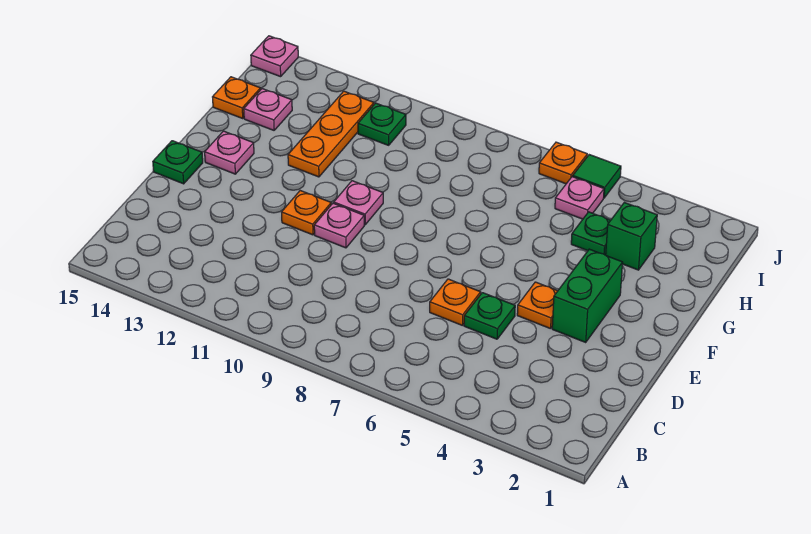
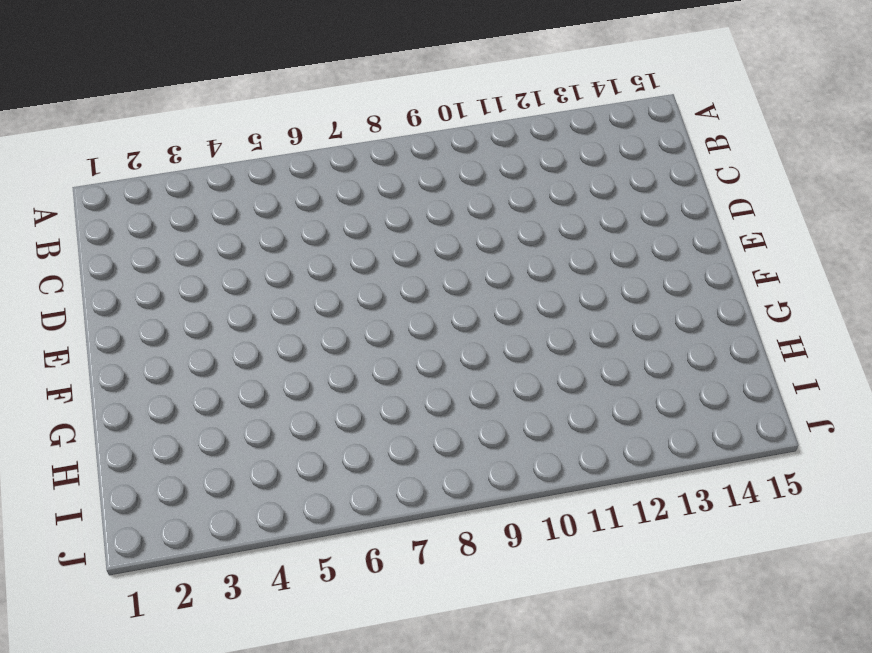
none -> green plate D5 level 1
none -> orange plate D6 level 1
none -> green brick E3:F3 level 1

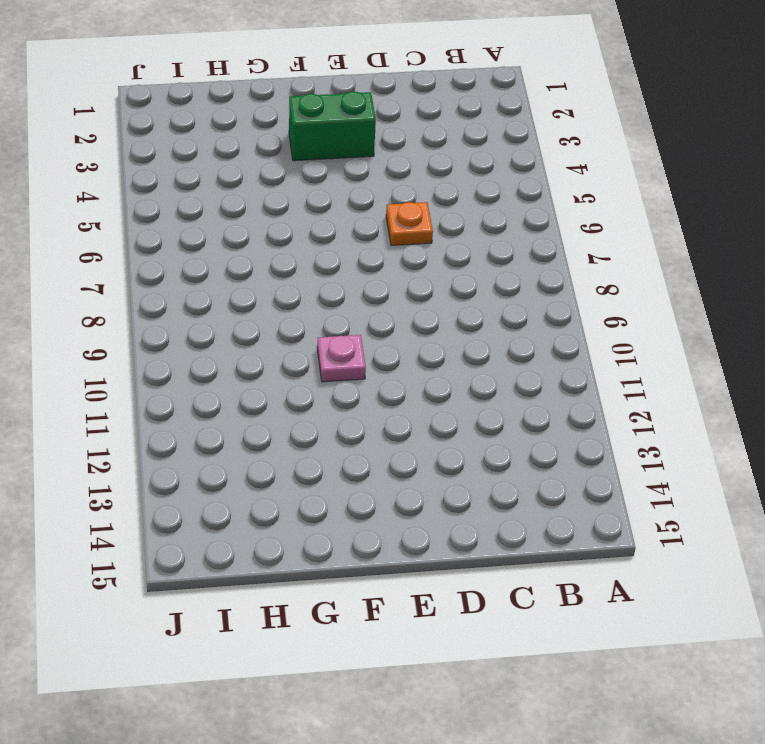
none -> green plate D5 level 1
none -> orange plate E4 level 1
none -> pink plate E10 level 1

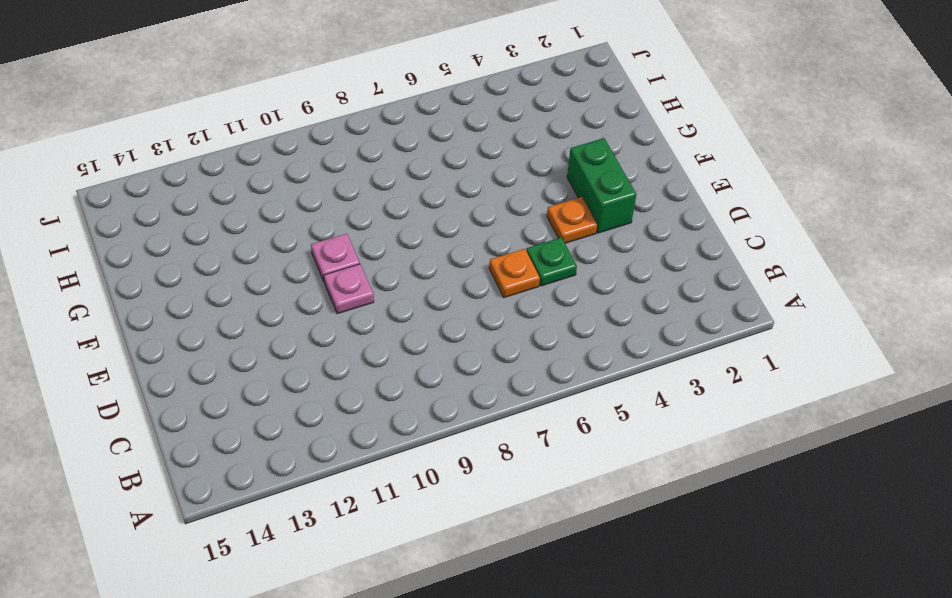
none -> orange plate E11 level 1
none -> green plate E15 level 1
none -> pink plate F14 level 1

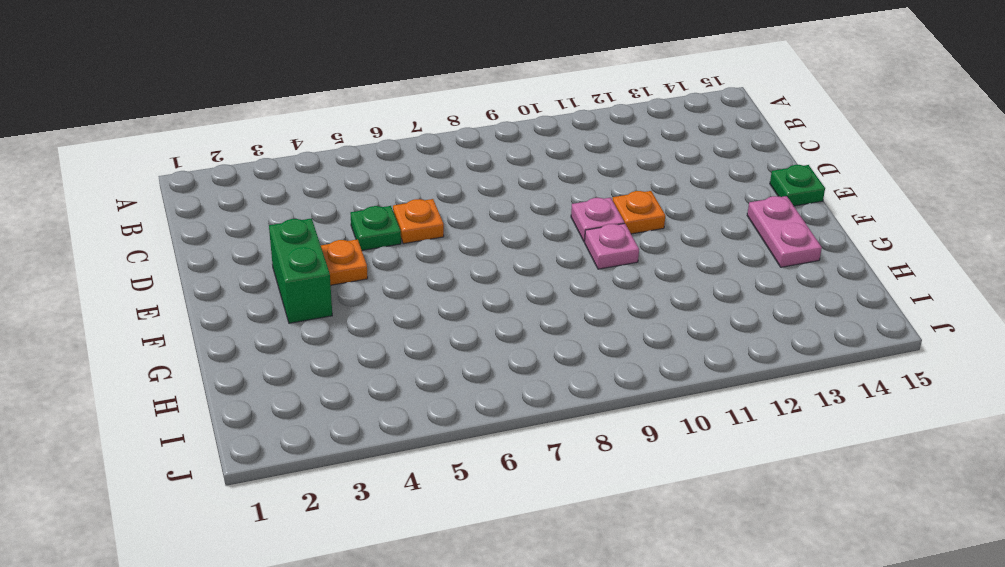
pink plate F14:G14 level 1 -> pink plate F14 level 1
none -> orange plate G12:I12 level 1
none -> green brick H3 level 1
none -> green plate H4 level 1

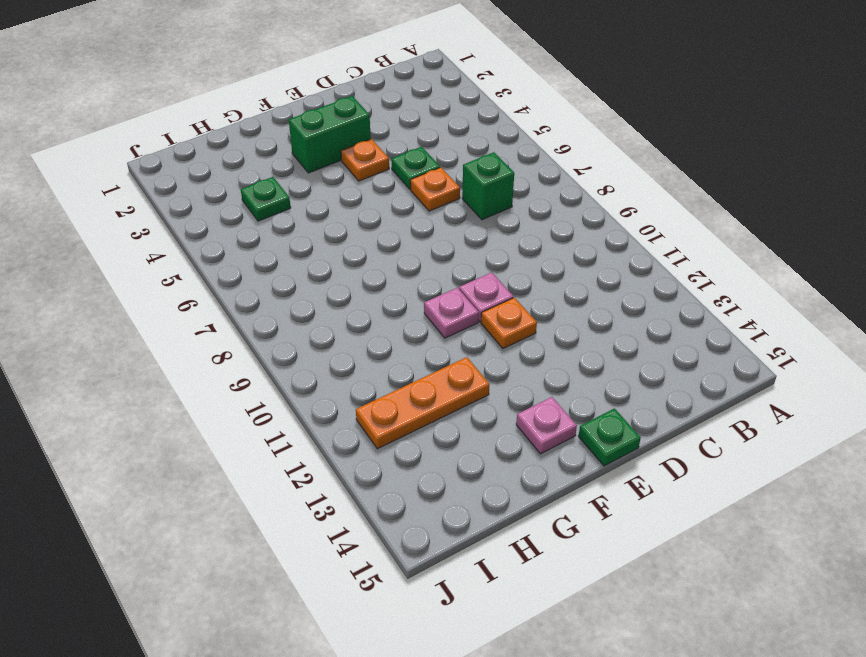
green brick C7 level 1 -> green brick H3 level 1
none -> pink plate H14 level 1
none -> orange plate H15 level 1
none -> pink plate I5 level 1

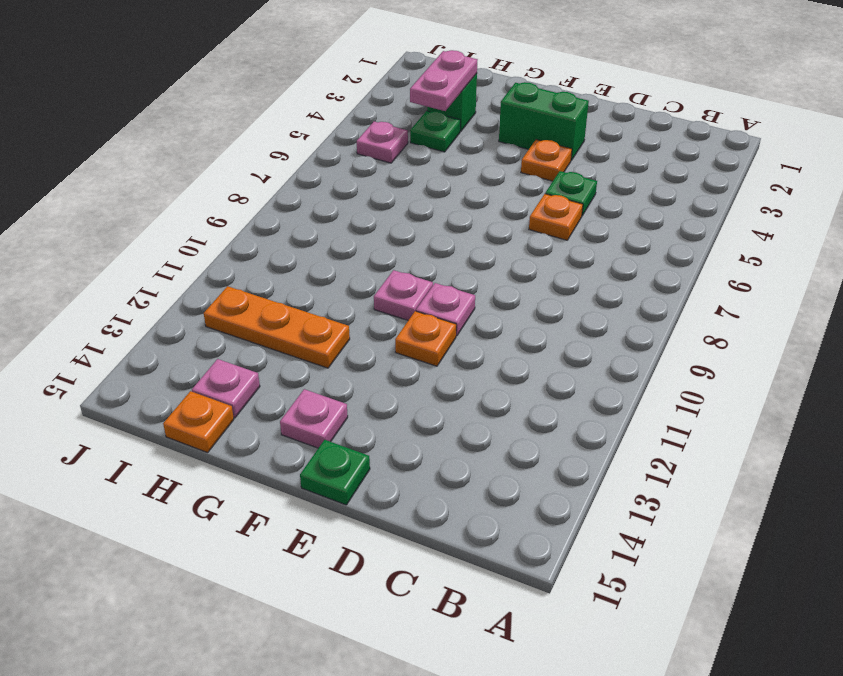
pink plate H3:H4 level 2 -> none
none -> green plate I11 level 1
none -> green tile J5 level 1
none -> orange plate J6 level 1

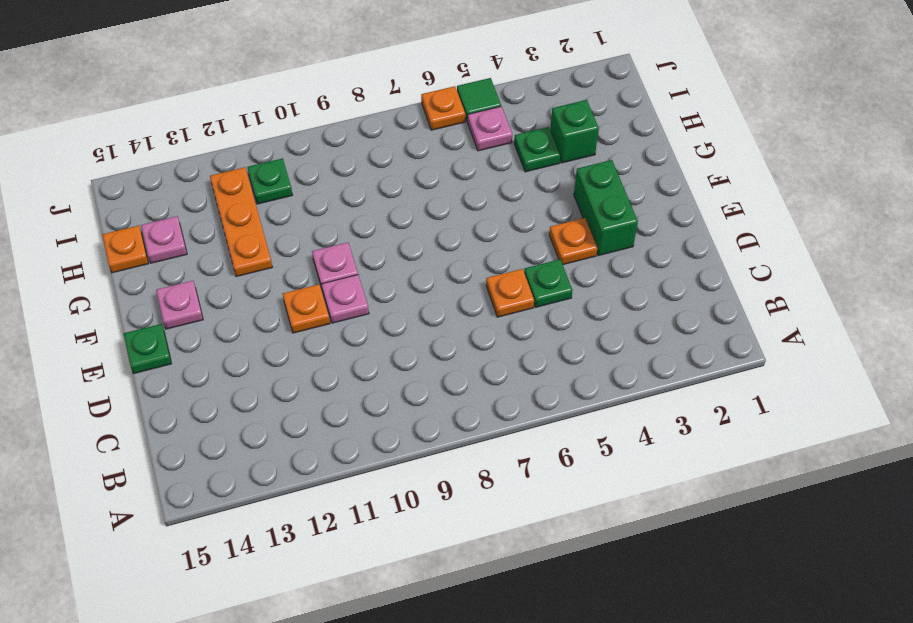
none -> pink plate J15 level 1

